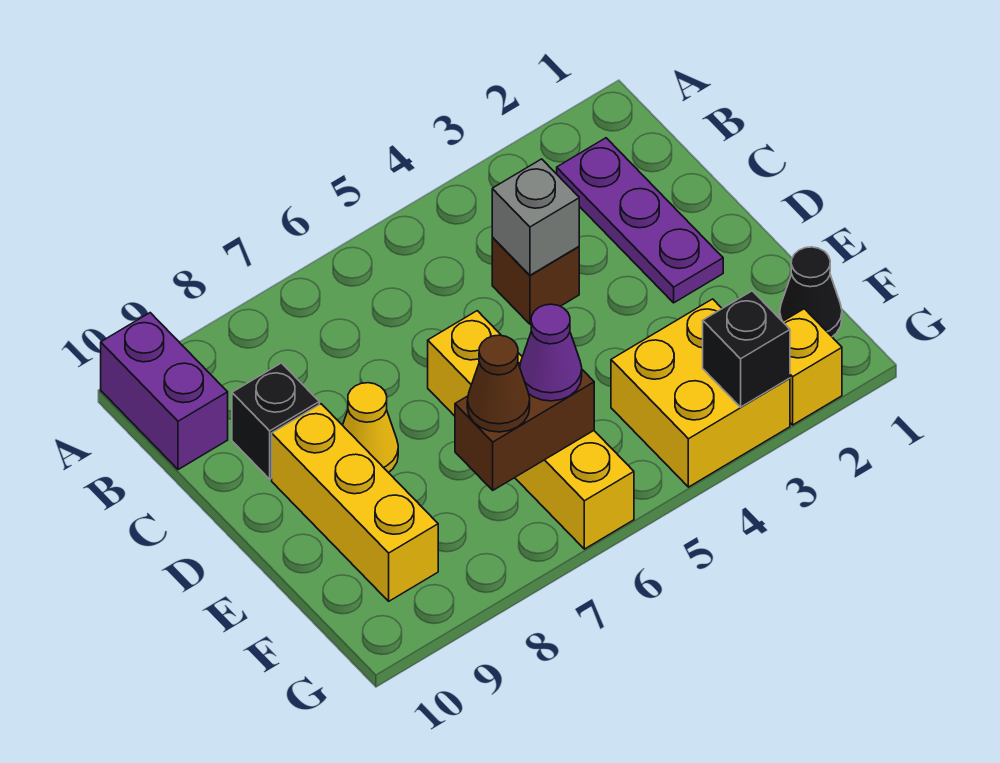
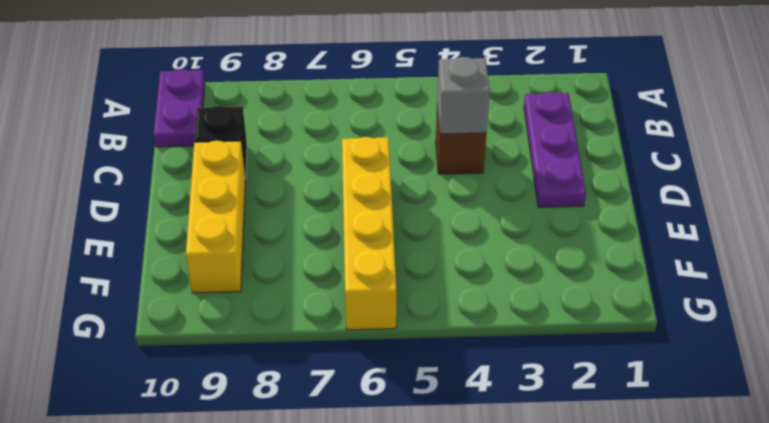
purple plate A10:B10 level 1 -> purple brick A10:B10 level 1
none -> yellow cone D8 level 1
none -> black cone F1 level 1
none -> yellow brick F3:G4 level 1

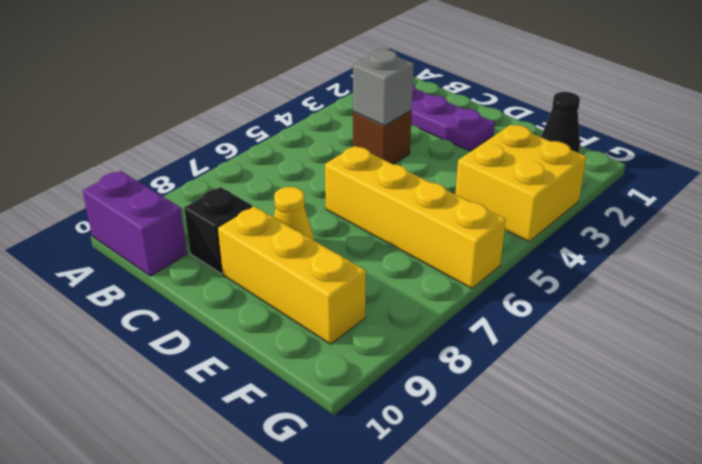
none -> yellow brick G2 level 1
none -> brown brick F6:F7 level 2
none -> black brick G3 level 2

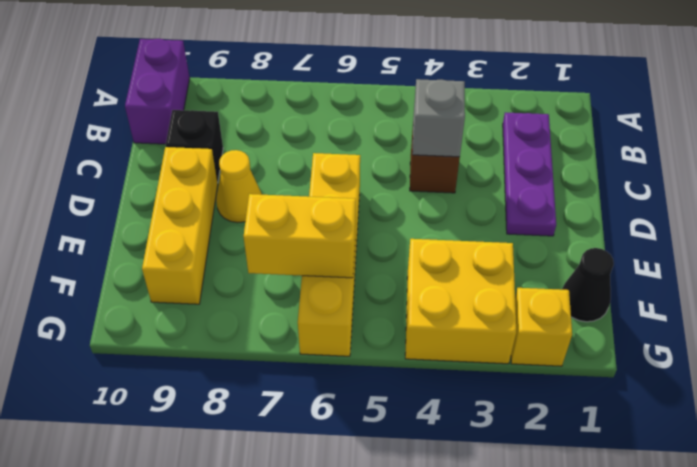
yellow brick F6:F7 level 2 -> brown brick F6:F7 level 2
none -> black brick G3 level 2
none -> purple cone F6 level 3
none -> brown cone F7 level 3

